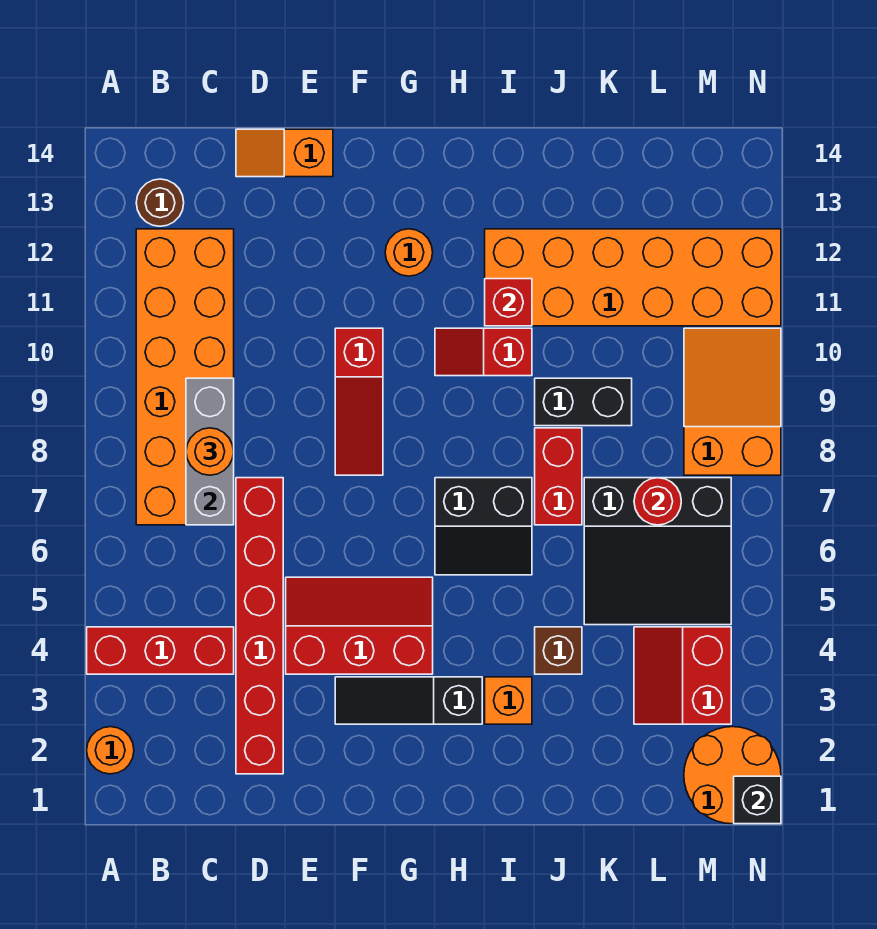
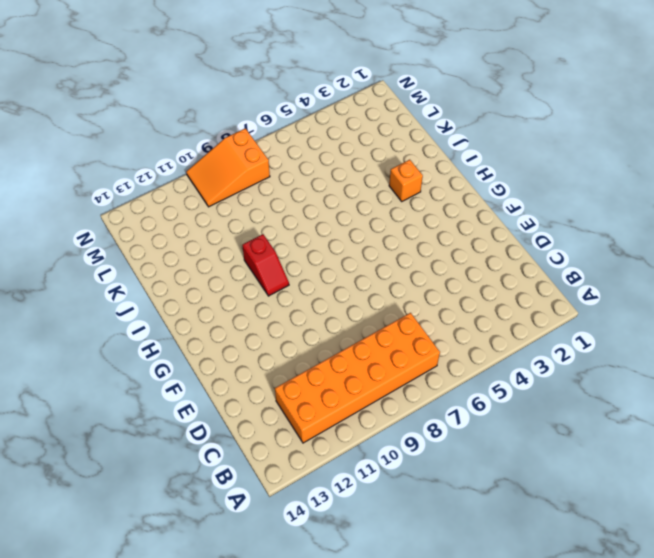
none -> orange round brick A2 level 1
none -> red brick A4:C4 level 1
none -> brown round brick B13 level 1

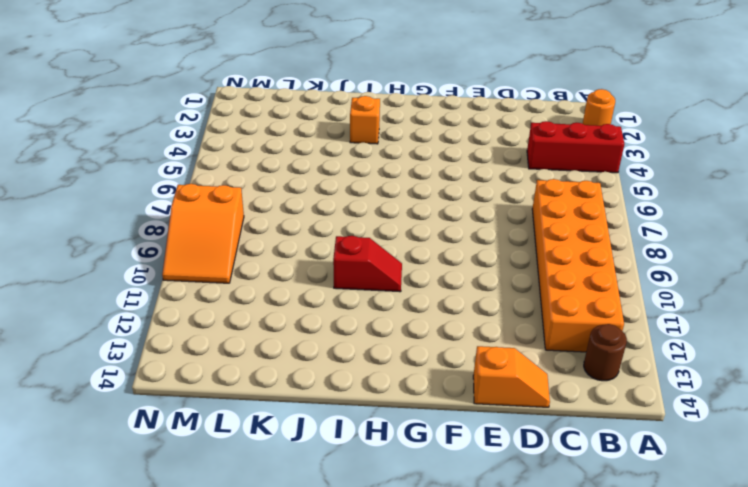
none -> red brick D2:D7 level 1
none -> red slope E4:G5 level 1 top 4
none -> black slope F3:H3 level 1 top H

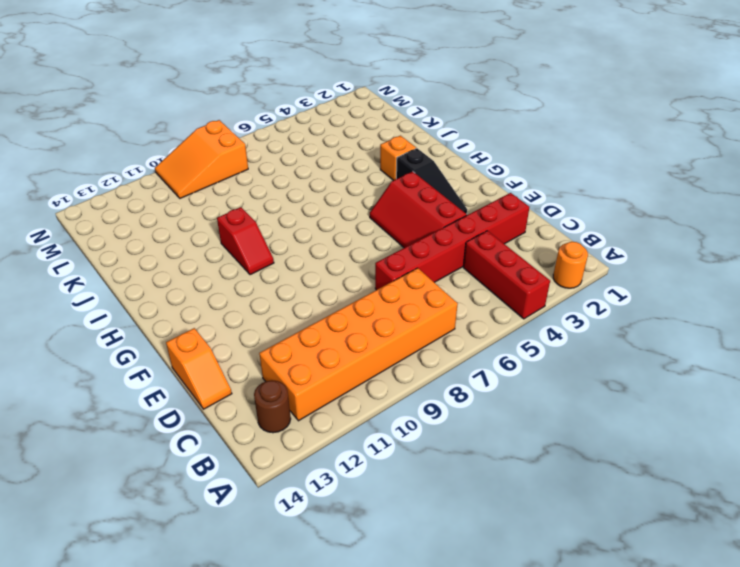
none -> red slope F8:F10 level 1 top 10
none -> orange round brick G12 level 1
none -> black slope H6:I7 level 1 top 7

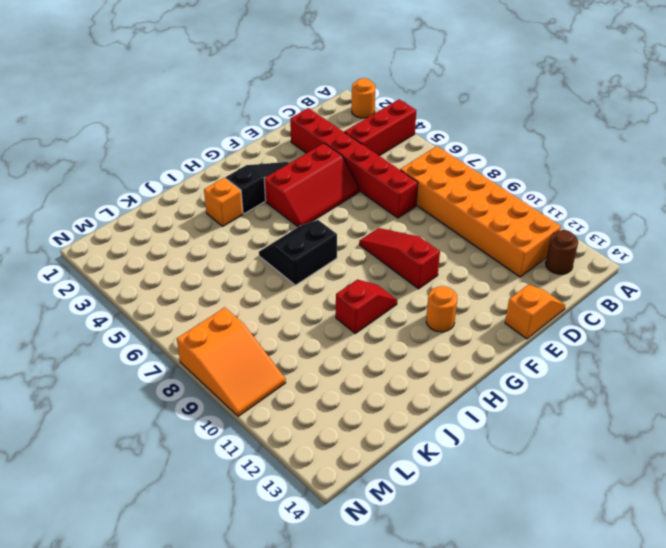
none -> orange brick I11:N12 level 1
none -> brown brick J4 level 1
none -> red brick J7:J8 level 1

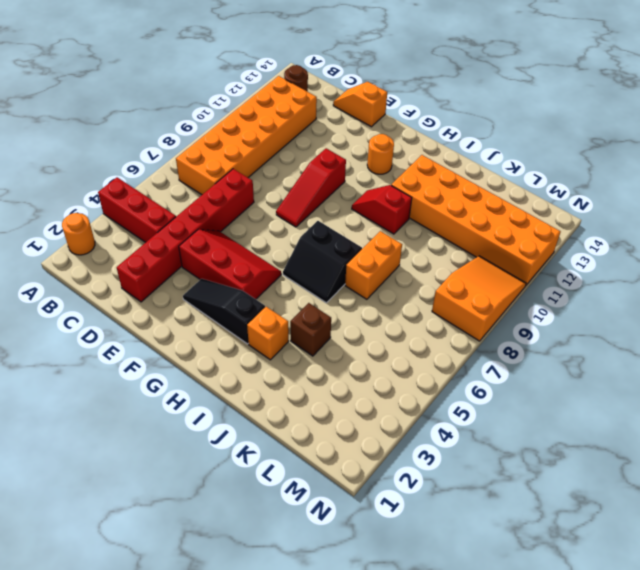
orange brick J7:J8 level 1 -> red brick J7:J8 level 1
none -> black brick J9:K9 level 1
none -> black slope K5:M7 level 1 top 7
none -> red slope L3:M4 level 1 top M

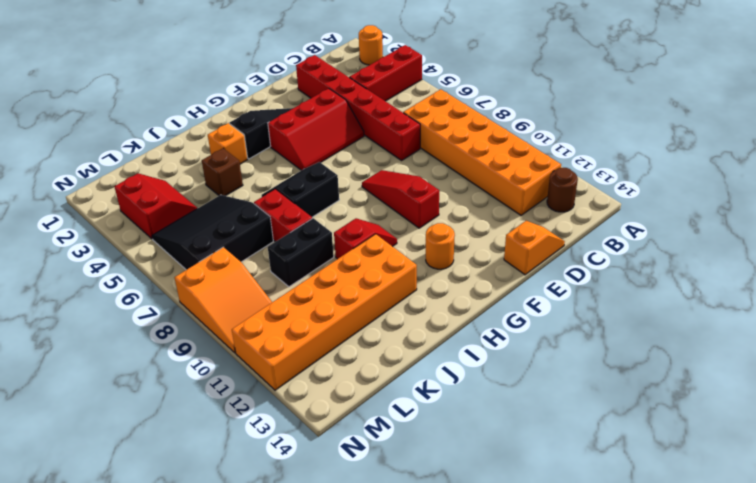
none -> orange round brick M1:N2 level 1
none -> grey brick C7:C9 level 2
none -> red brick I11 level 2

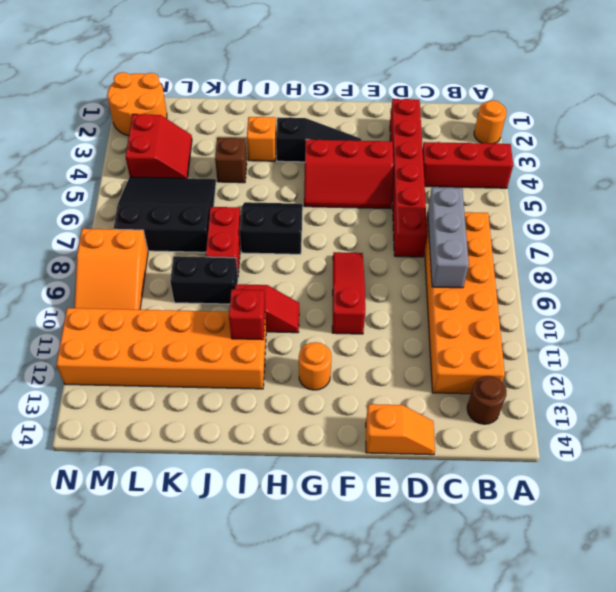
none -> red round brick L7 level 2
none -> black brick N1 level 2
none -> orange round brick C8 level 3

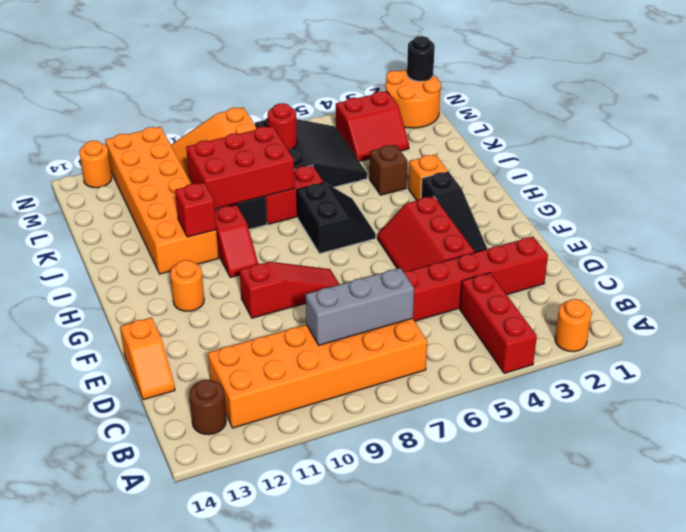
red brick J8:K10 level 2 -> none
black round brick N1 level 2 -> black brick N1 level 2
orange round brick N13 level 1 -> orange round brick C8 level 3

